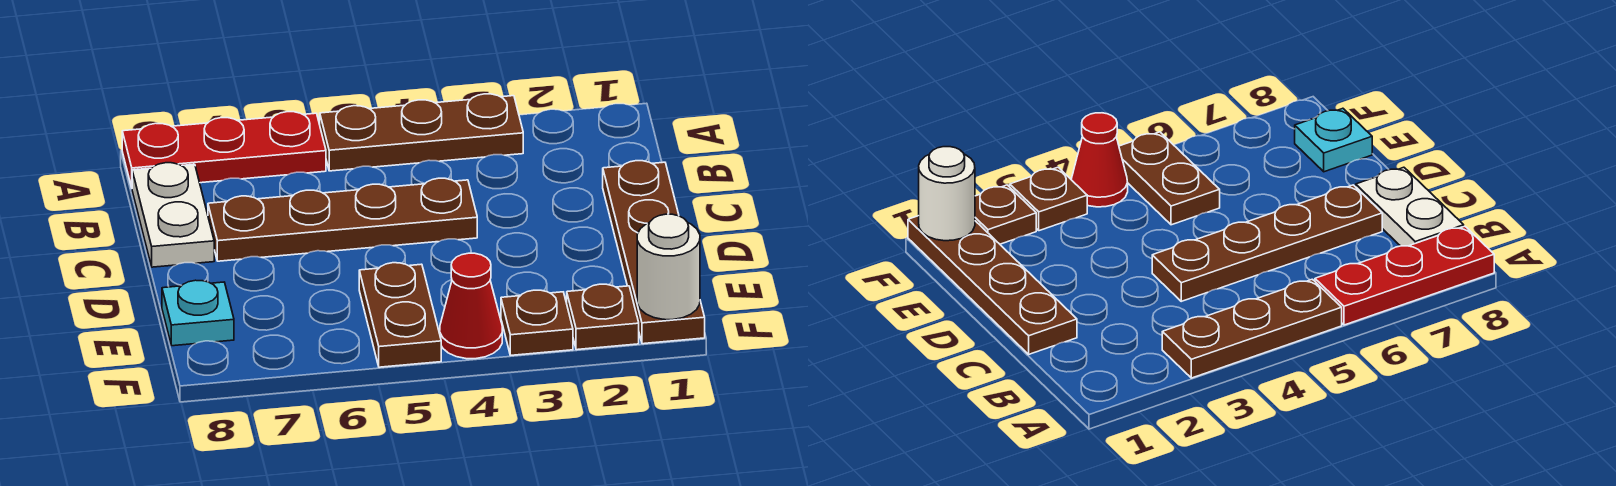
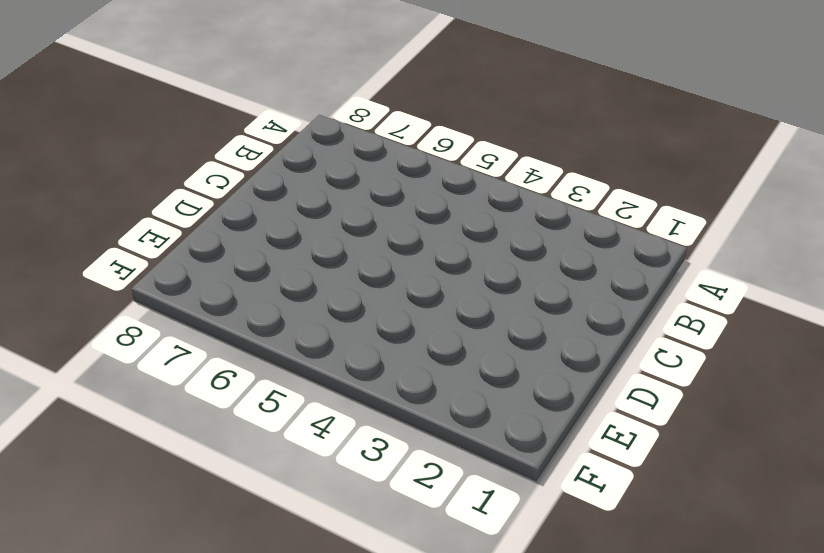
none -> brown plate A3:A5 level 1
none -> red plate A6:A8 level 1

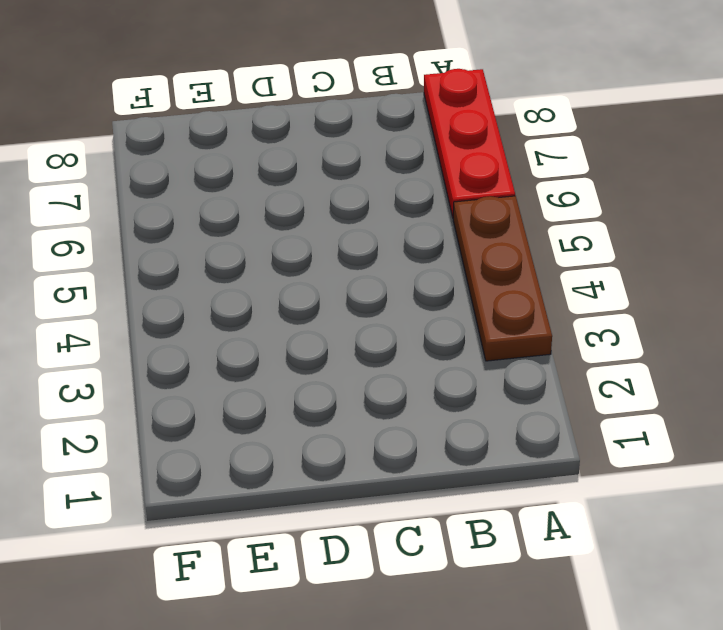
none -> white plate B8:C8 level 1
none -> brown plate C1:F1 level 1

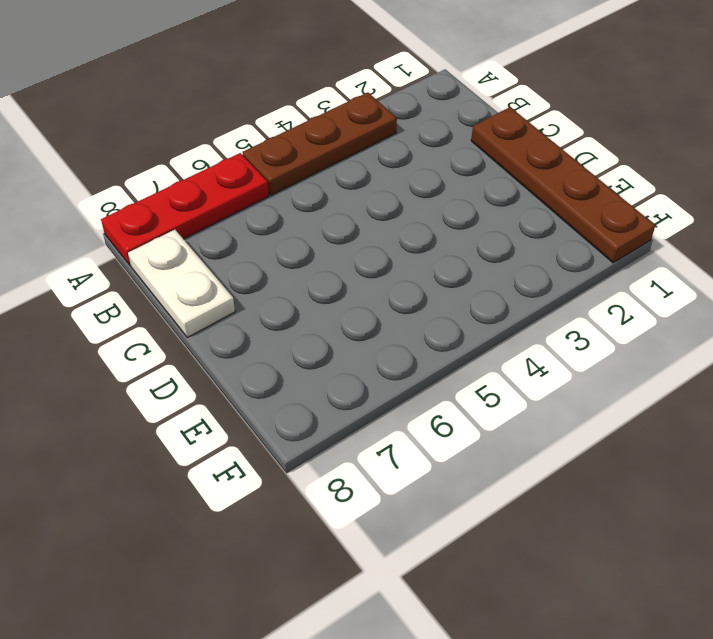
none -> brown plate C4:C7 level 1
none -> brown plate E5:F5 level 1

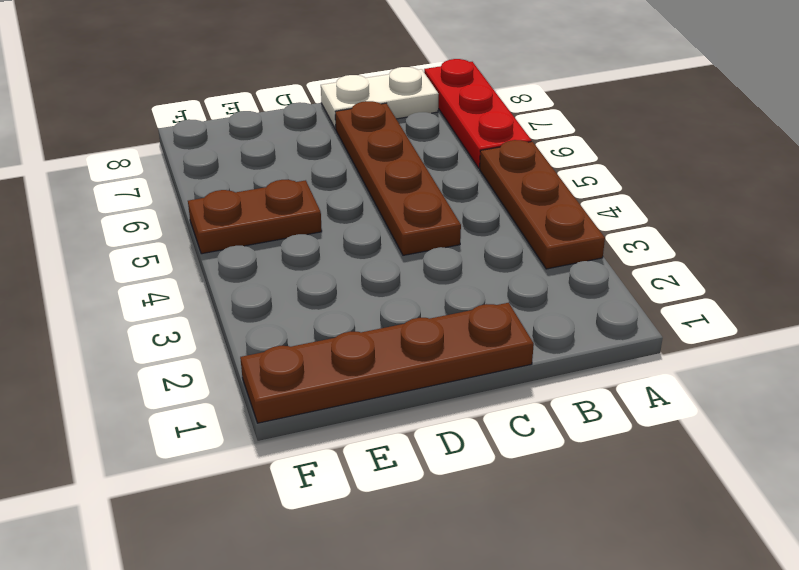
none -> cyan plate E8 level 1
none -> brown plate F2 level 1

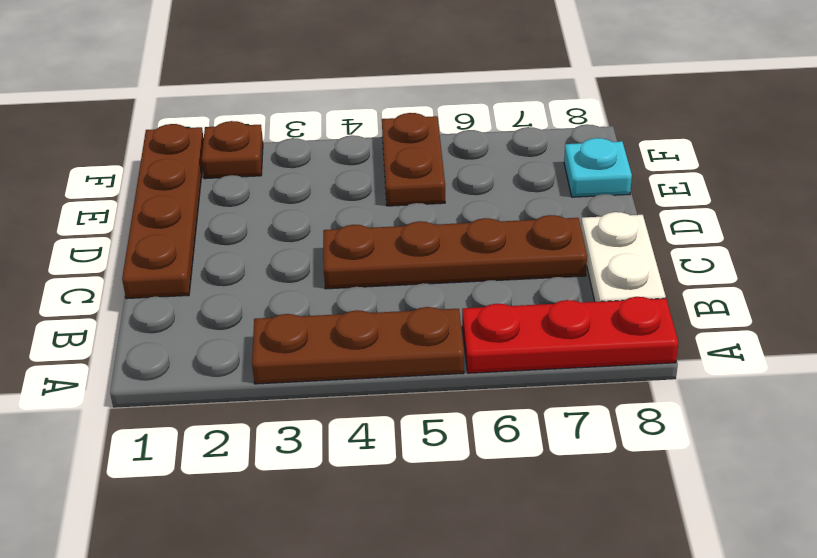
none -> brown plate F3 level 1
none -> red cone F4 level 1

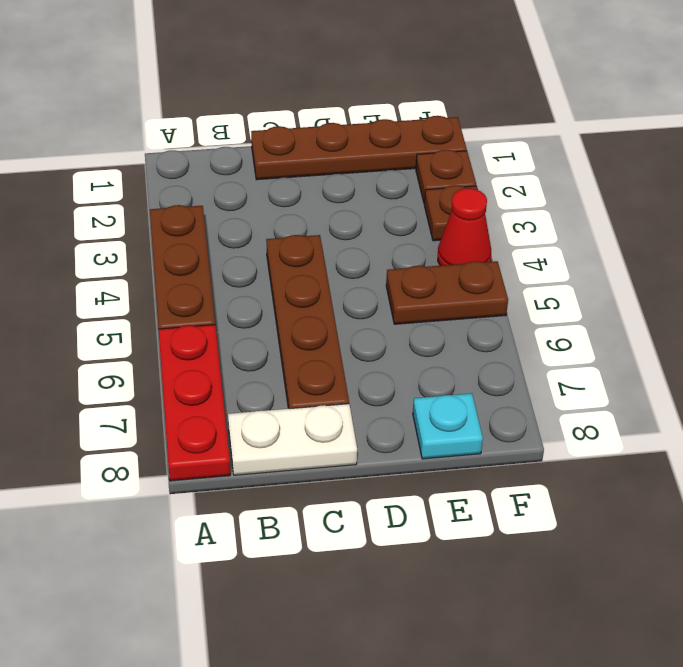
none -> white round brick F1 level 2

